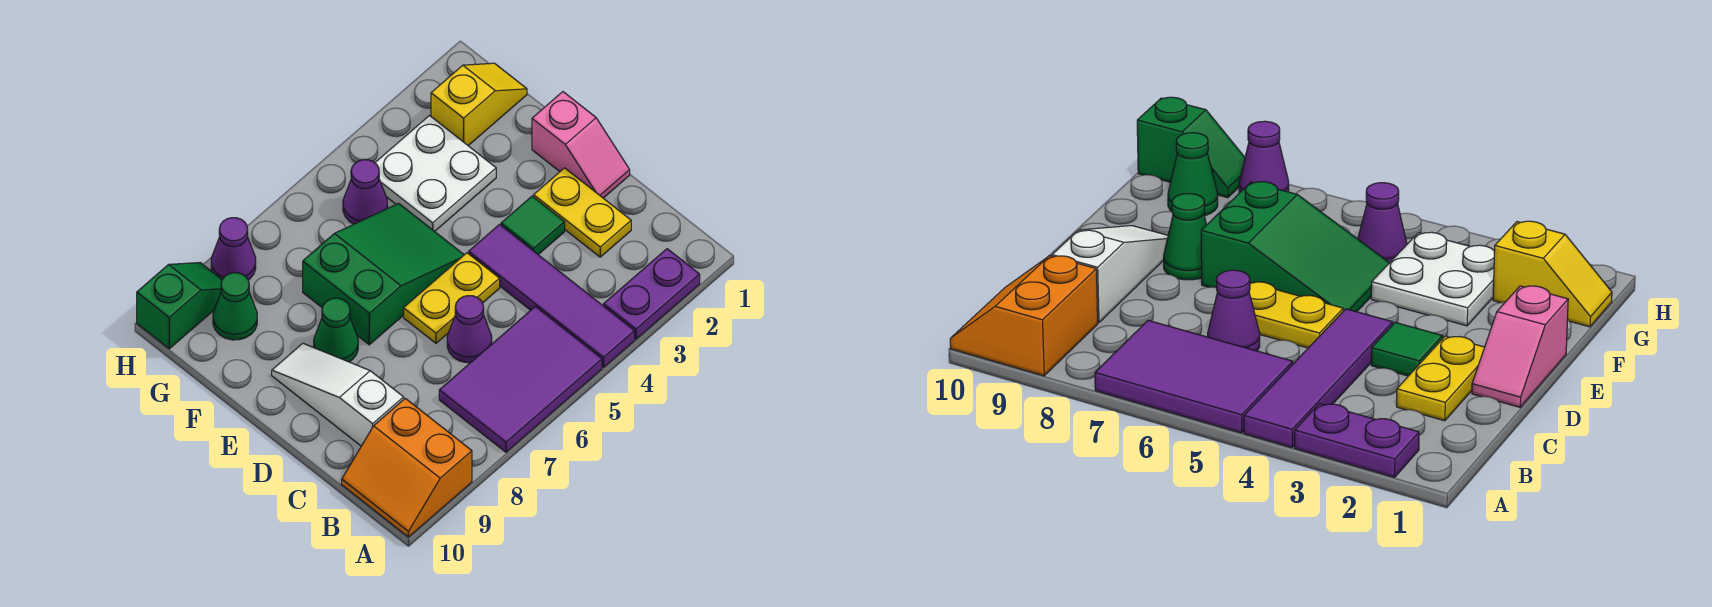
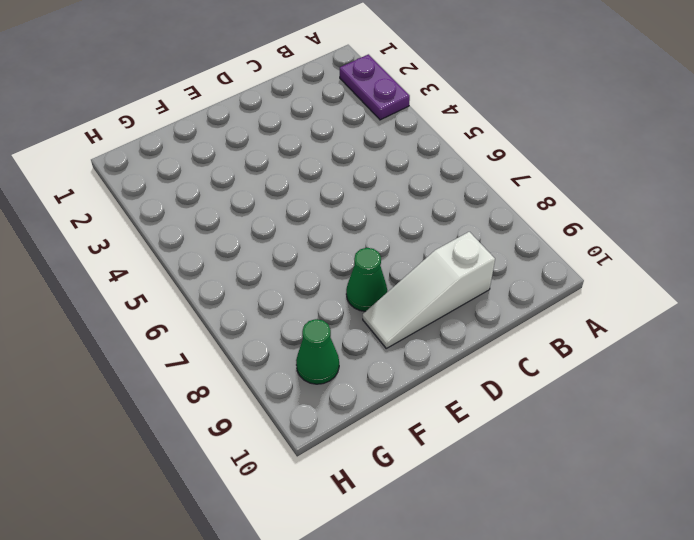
none -> purple tile A4:D4 level 1
none -> purple tile A5:B7 level 1
none -> orange slope A9:B10 level 1 top 9

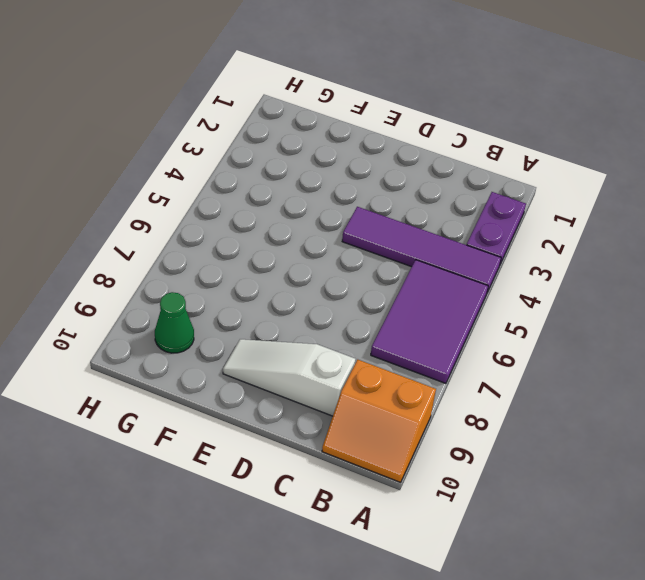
none -> yellow plate C2:D2 level 1
none -> purple cone C6 level 1
none -> pink slope D1:E1 level 1 top E

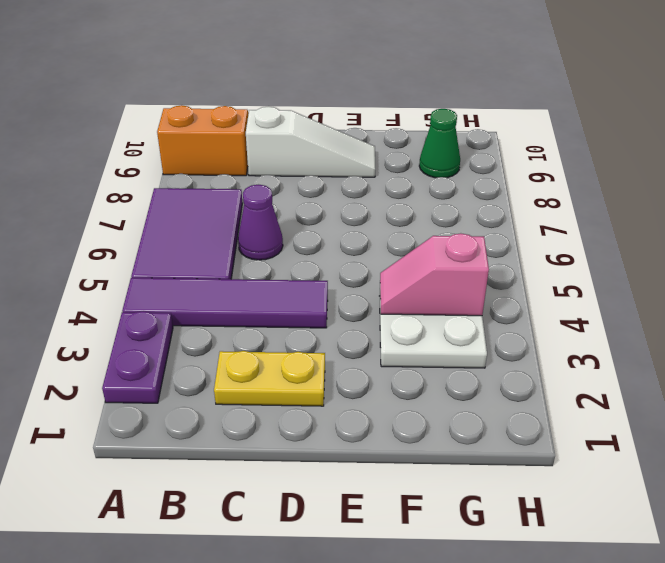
pink slope F4:G4 level 2 top G -> pink slope D1:E1 level 1 top E
none -> green tile D3 level 1
none -> yellow plate D5:D6 level 1
none -> green slope E5:F7 level 1 top 7

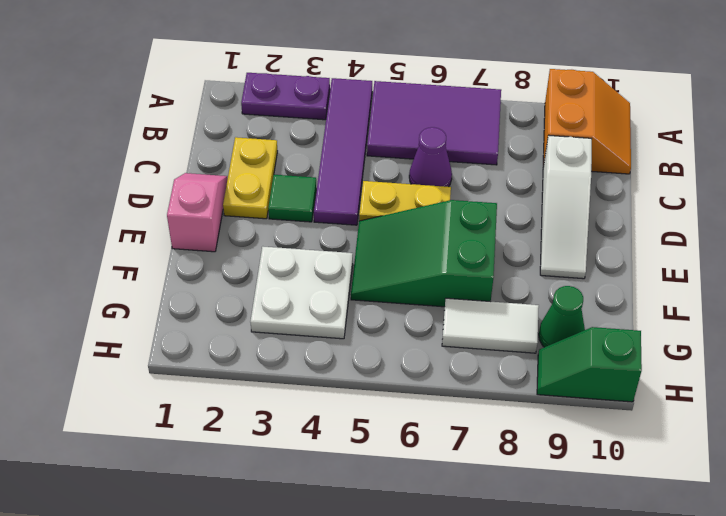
white tile G7:G8 level 1 -> none
none -> green cone E8 level 1
none -> yellow slope G1:G2 level 1 top 2
none -> purple cone G5 level 1

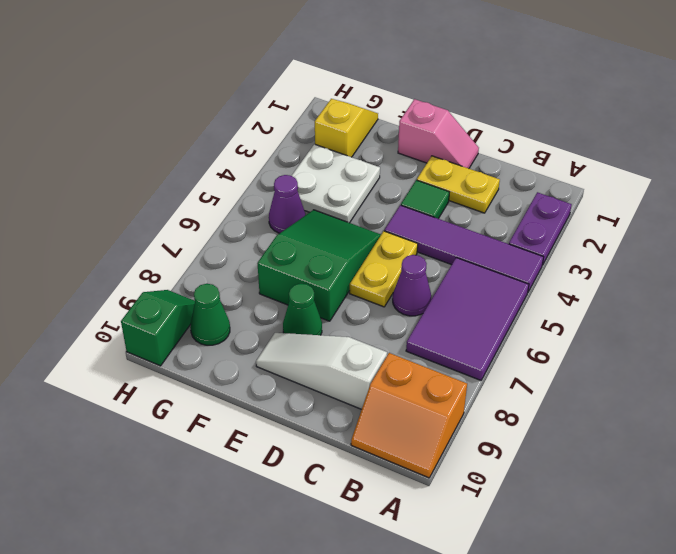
none -> purple cone H8 level 1

